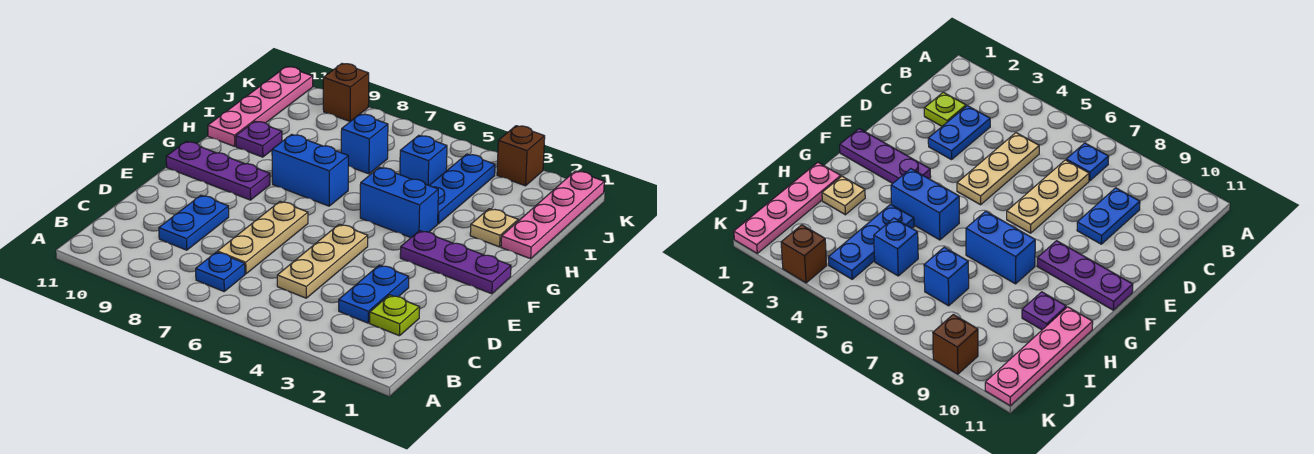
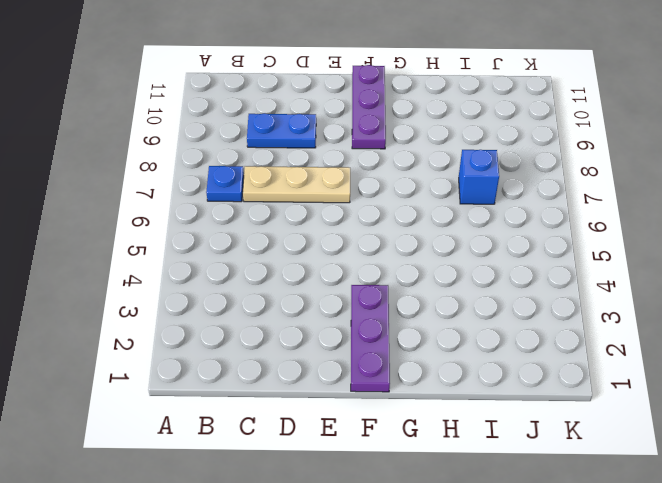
none -> lime plate C2 level 1
none -> blue plate C3:D3 level 1
none -> tan plate C5:E5 level 1

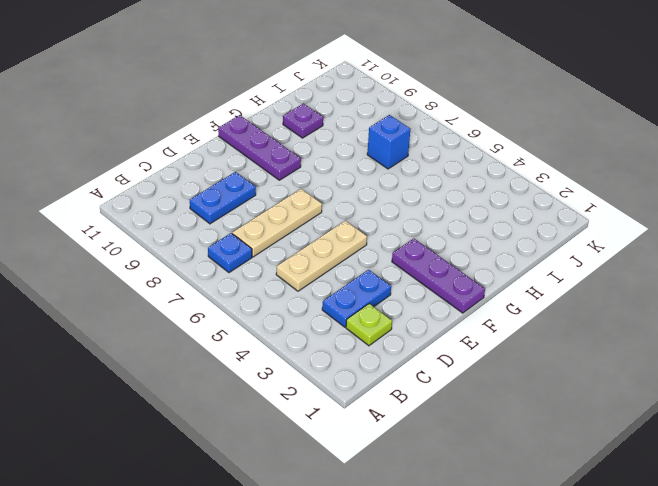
none -> blue brick G4:G5 level 1
none -> blue brick G7:G8 level 1
none -> pink plate H1:K1 level 1

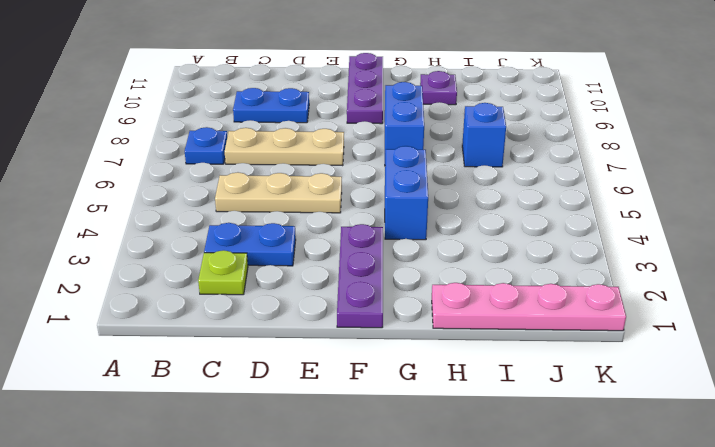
none -> tan plate H2 level 1
none -> blue plate H4:J4 level 1
none -> pink plate H11:K11 level 1

